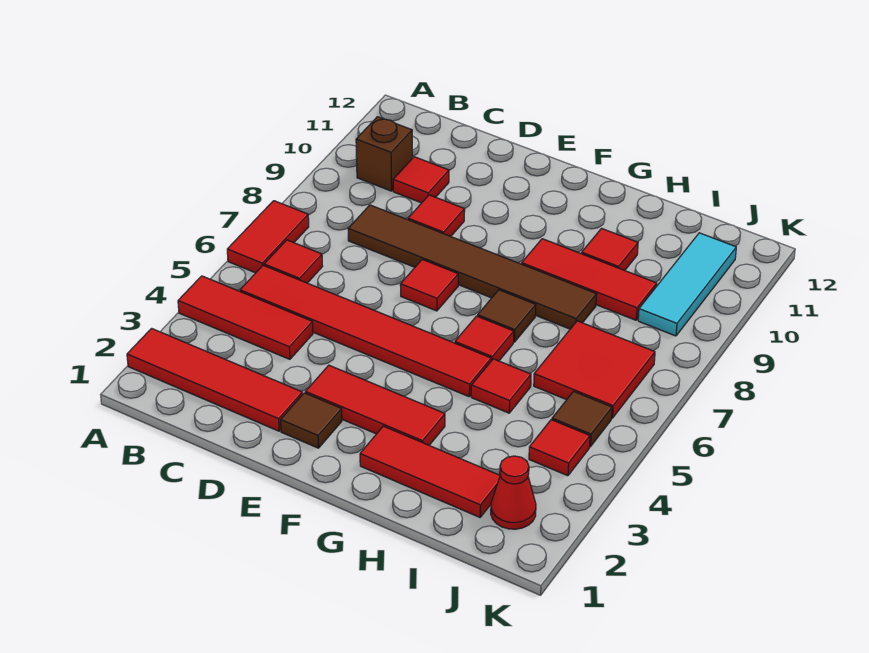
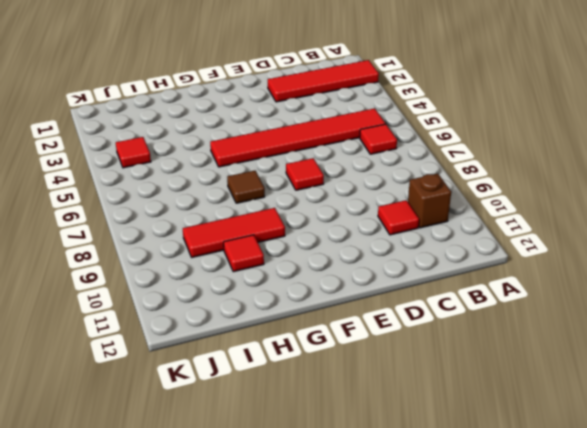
none -> red tile A4:C4 level 1
none -> red tile A6:A7 level 1
none -> brown tile C8:H8 level 1

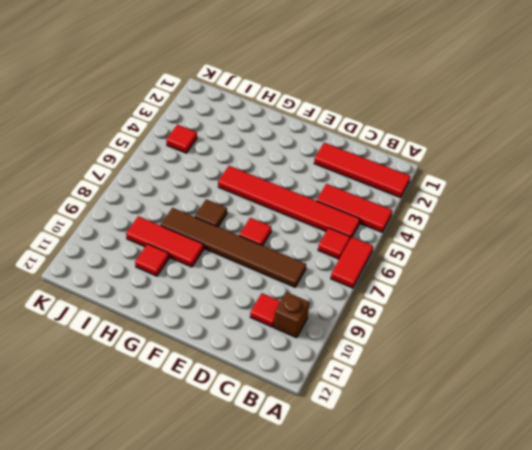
none -> red tile D9 level 1
none -> brown tile E2 level 1
none -> red tile E3:G3 level 1

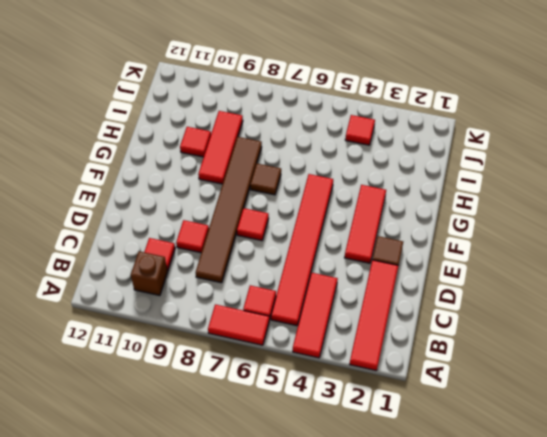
none -> red tile G2:I2 level 1
none -> red tile G6 level 1
none -> red tile H5 level 1

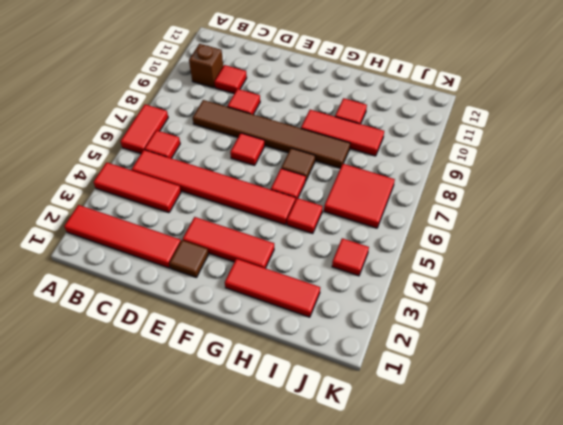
none -> red cone J2 level 1
none -> brown tile J5 level 1
none -> cyan tile J9:J11 level 1

